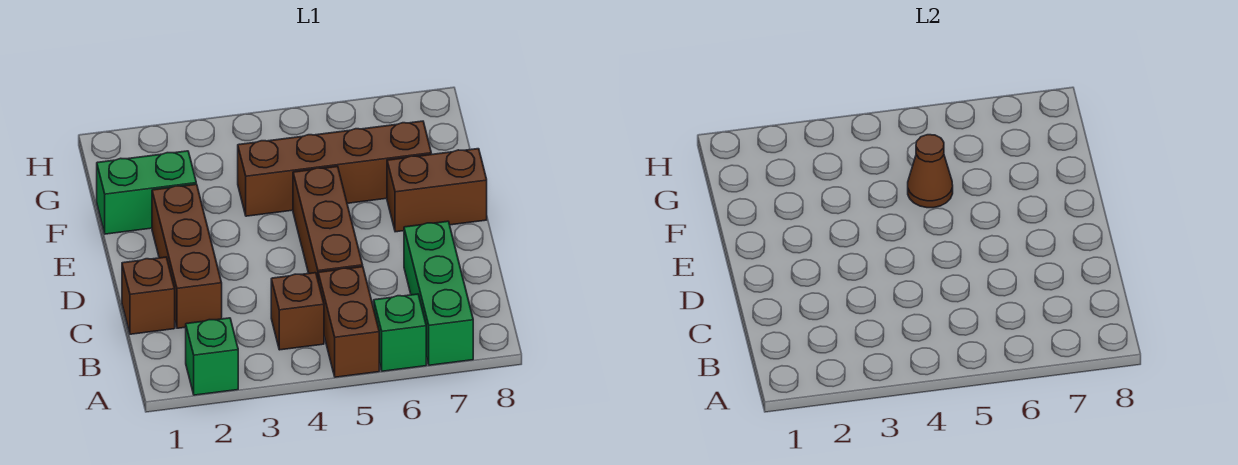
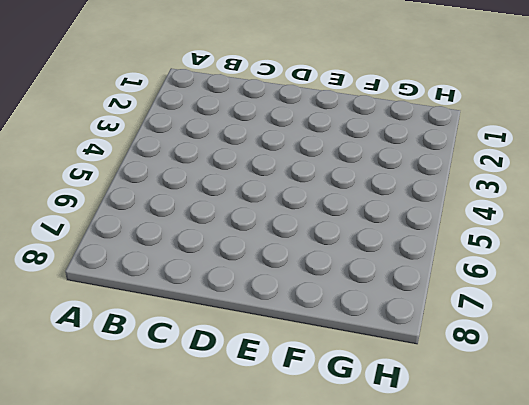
none -> green brick A2 level 1
none -> brown brick A5:B5 level 1
none -> green brick A6 level 1

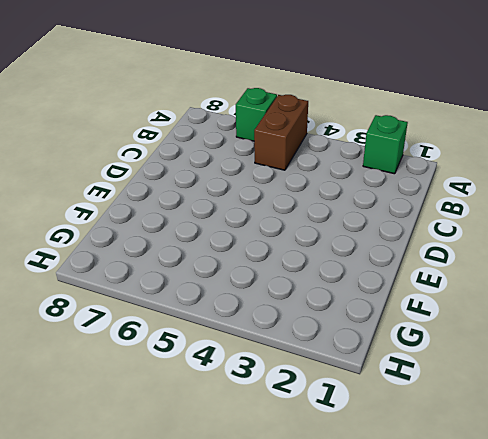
none -> green brick A7:C7 level 1
none -> brown brick B4 level 1
none -> brown brick C1 level 1

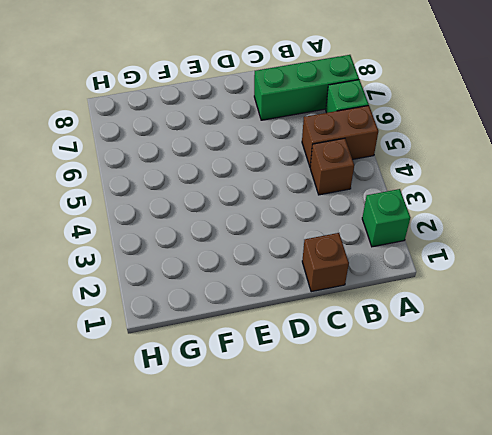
none -> brown brick C2:E2 level 1
none -> brown brick C5:E5 level 1
none -> brown brick E7:E8 level 1

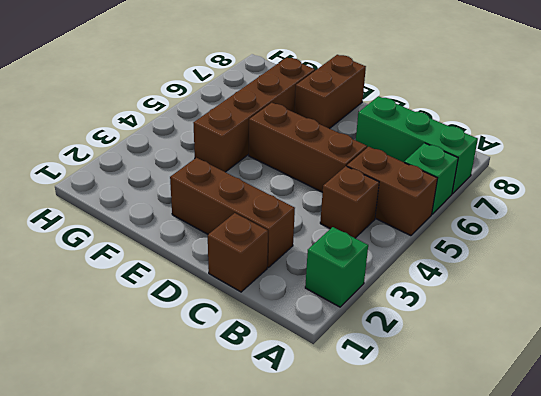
none -> green brick F1:F2 level 1
none -> brown cone F5 level 2

